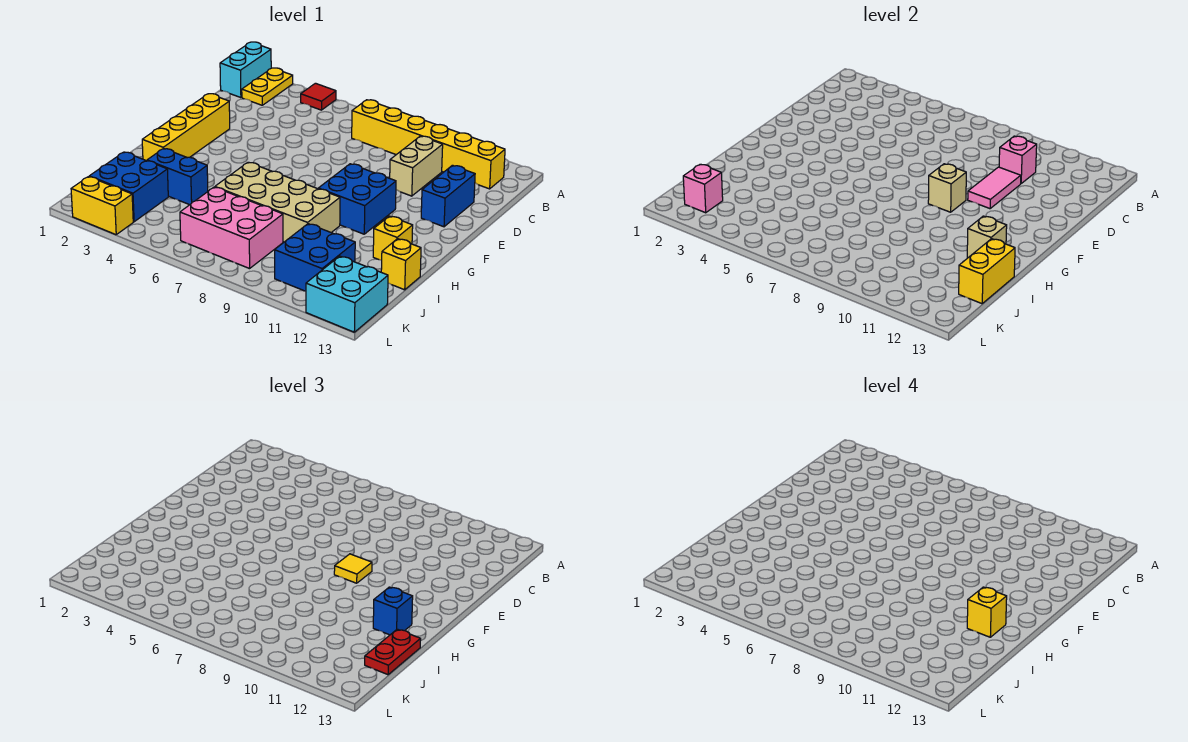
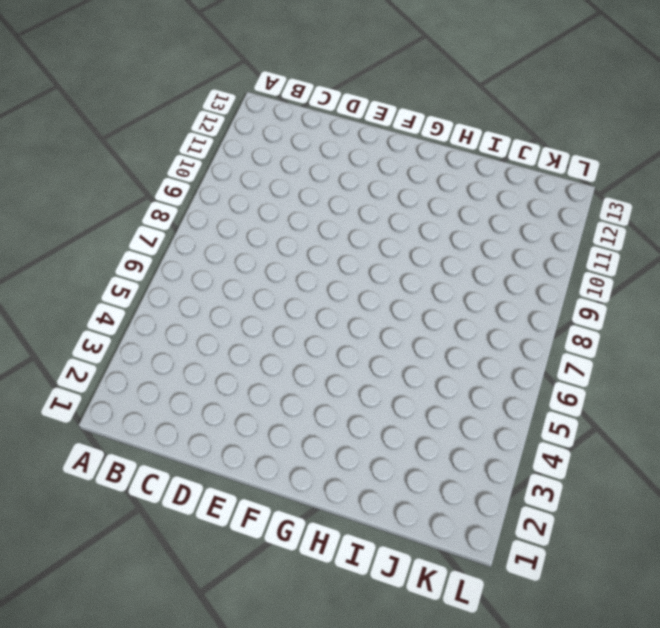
none -> cyan brick A1:B1 level 1
none -> yellow plate A2:B2 level 1
none -> red tile A4 level 1

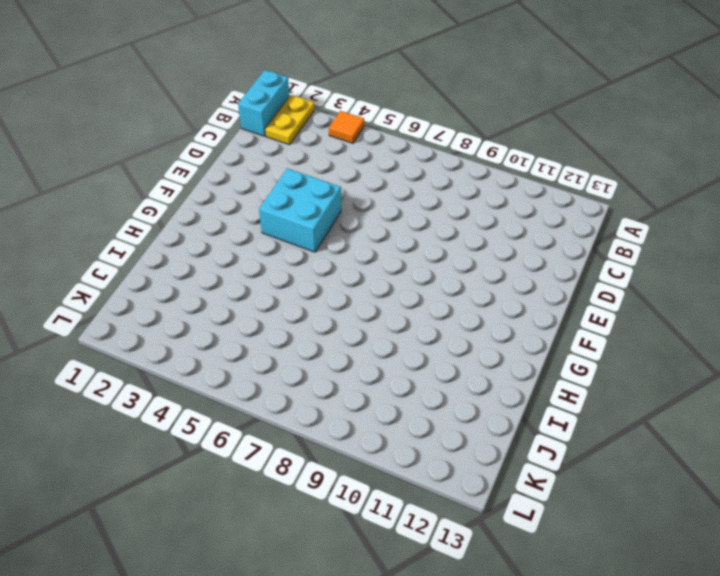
orange tile A4 level 1 -> red tile A4 level 1
cyan brick E4:F5 level 1 -> cyan brick K12:L13 level 1
none -> yellow brick B7:B12 level 1
none -> tan brick C10:D10 level 1
none -> blue brick D12:E12 level 1

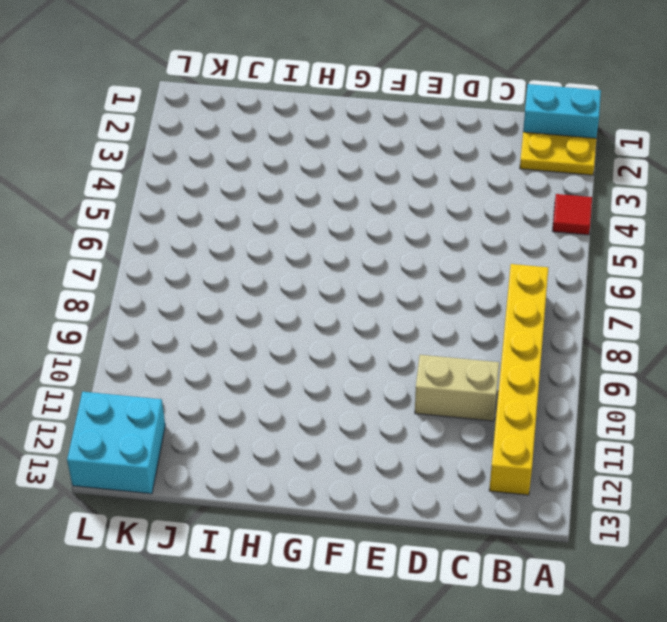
none -> blue brick D12:E12 level 1
none -> yellow brick E2:H2 level 1
none -> blue brick F9:G10 level 1

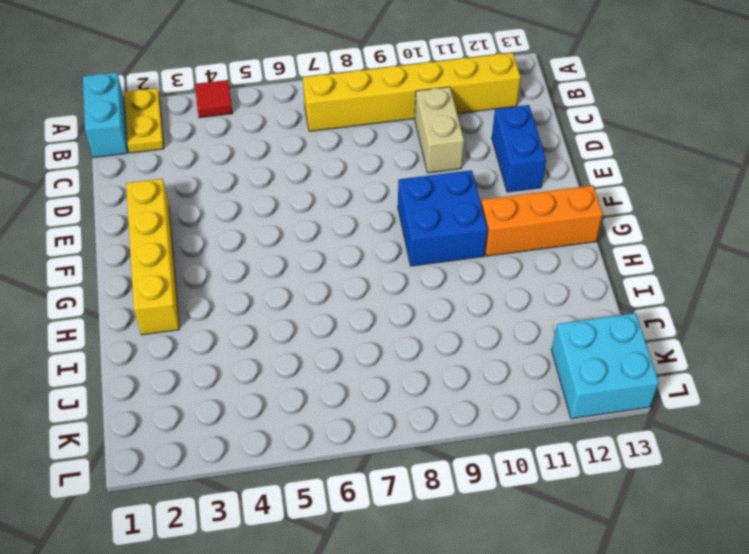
orange brick G11:G13 level 1 -> none
none -> tan brick H6:I9 level 1
none -> yellow brick H12 level 1
none -> blue brick I3:I4 level 1

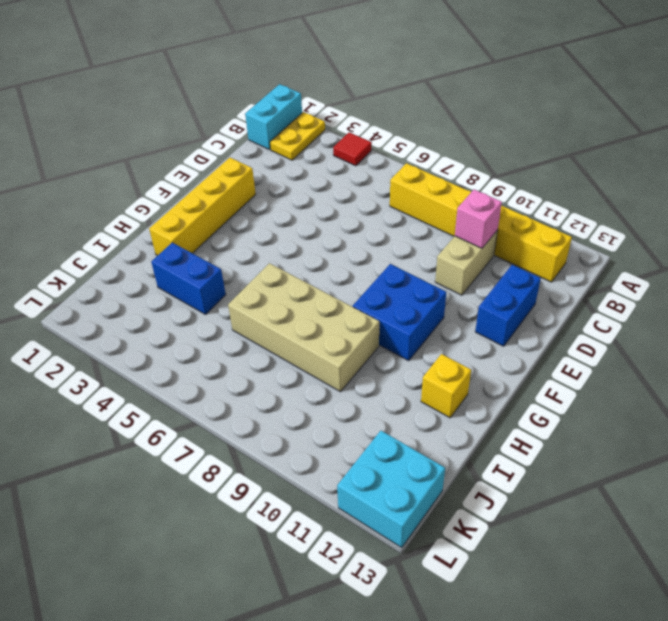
none -> yellow brick I13 level 1
none -> blue brick J2:K3 level 1
none -> pink brick J6:K8 level 1

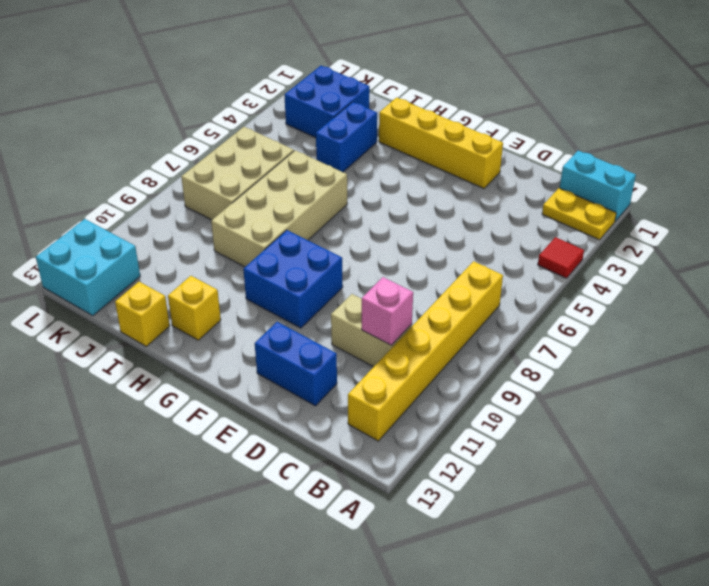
tan brick J6:K8 level 1 -> pink brick J6:K8 level 1
none -> blue brick J10:K11 level 1
none -> yellow brick L2:L3 level 1
none -> pink tile D10:E10 level 2

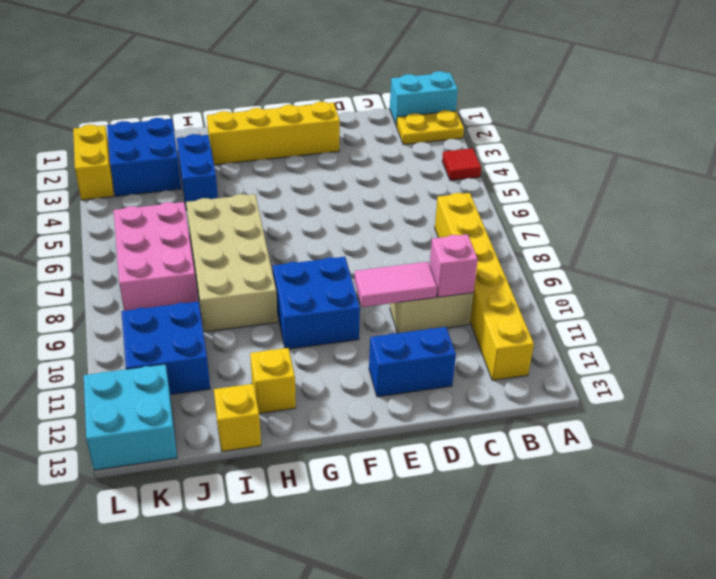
none -> tan brick F9 level 2
none -> tan brick H12 level 2
none -> yellow brick I13:J13 level 2

